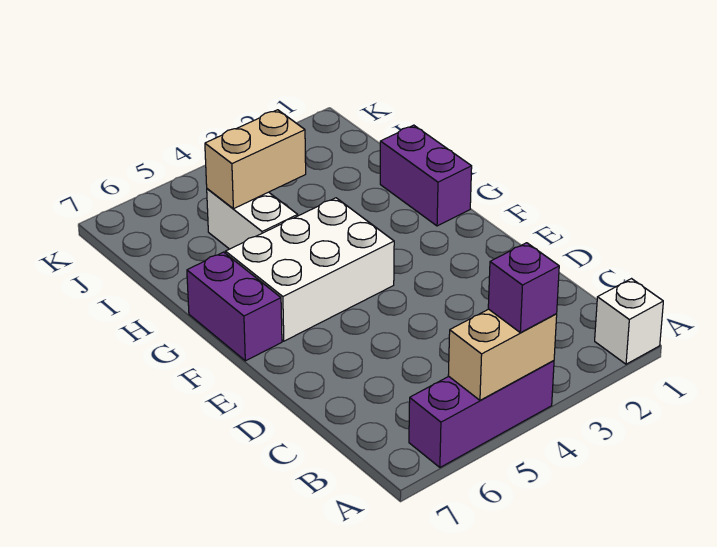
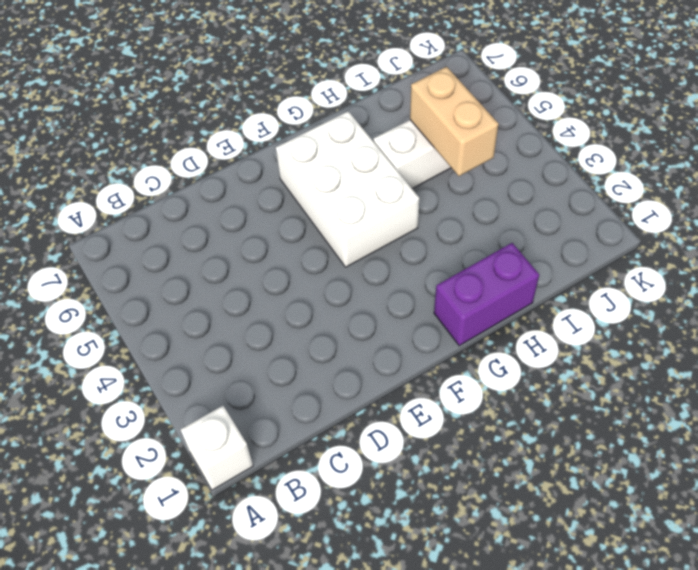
none -> purple brick A4:A6 level 1
none -> purple brick F7:G7 level 1

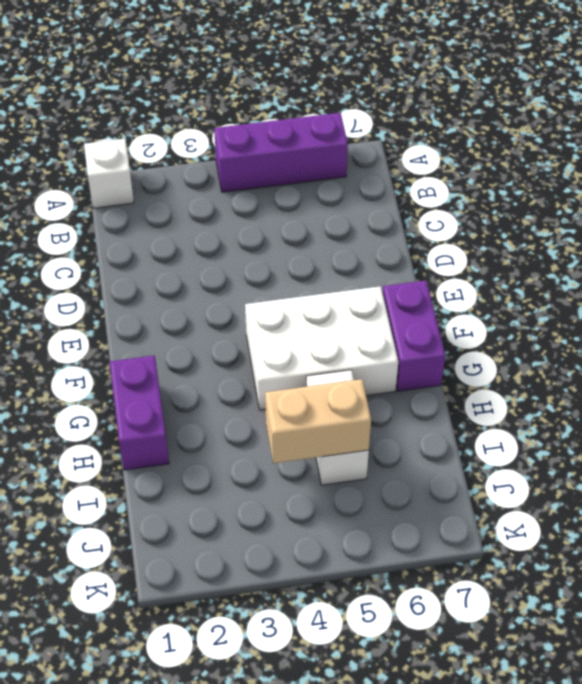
none -> tan brick A4:A5 level 2
none -> purple brick A4 level 3

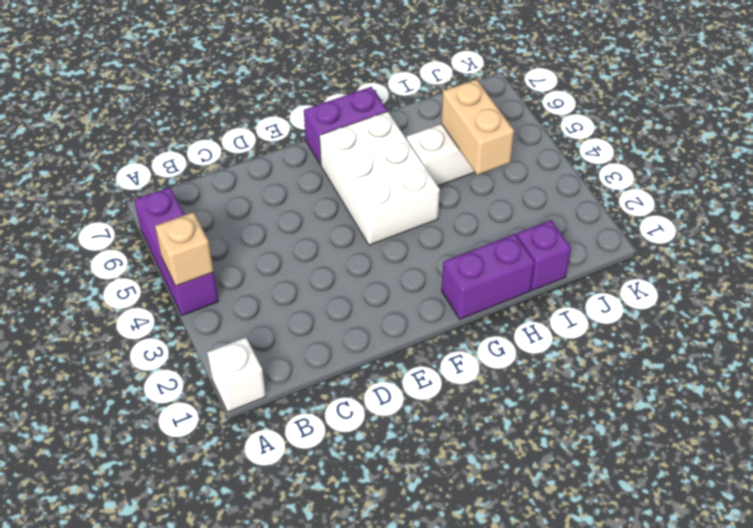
tan brick A4 level 2 -> tan brick A4:A5 level 2
purple brick I1 level 1 -> purple brick A4 level 3

